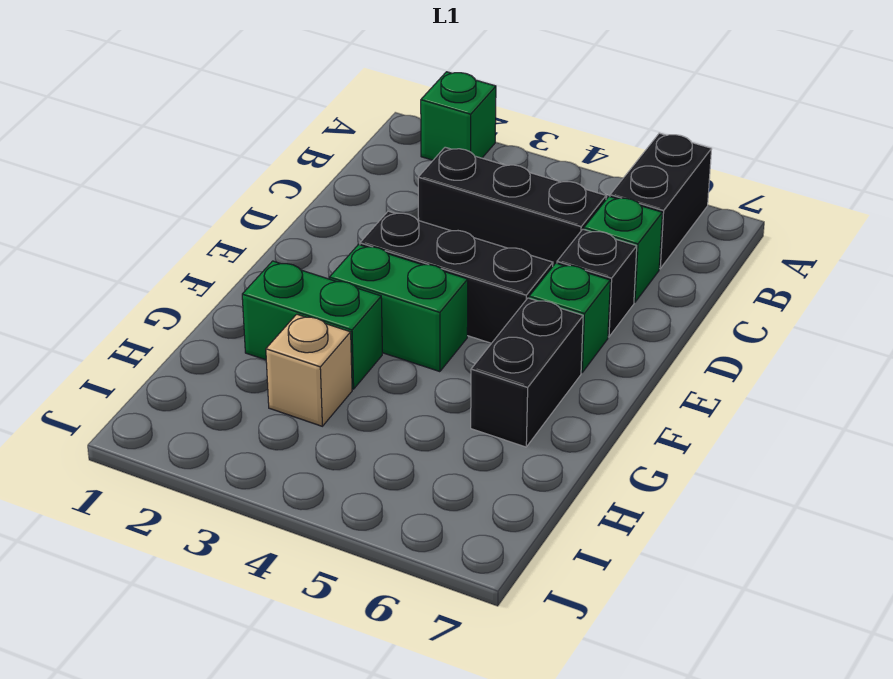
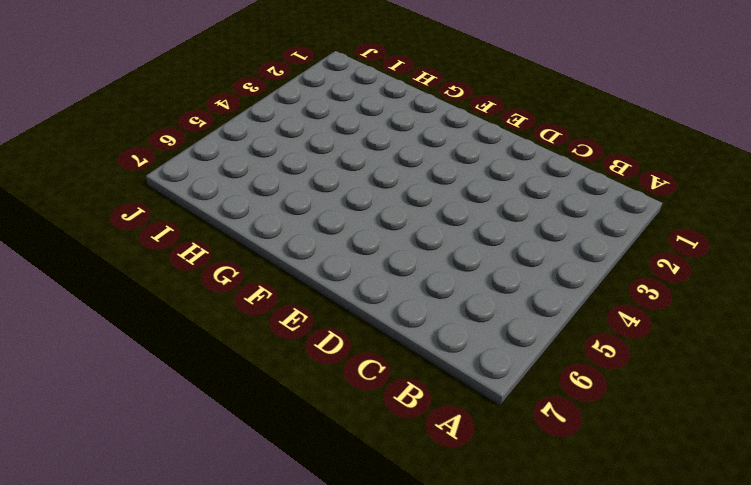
none -> green brick A2 level 1
none -> black brick A6:B6 level 1

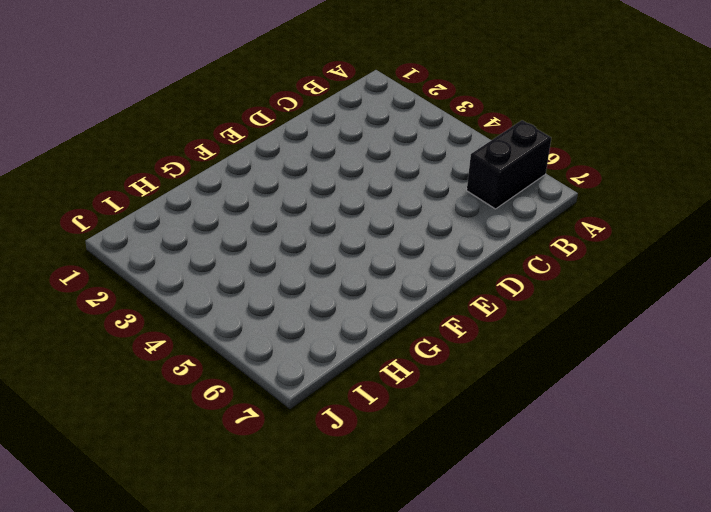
none -> green brick A2 level 1
none -> black brick C3:C5 level 1

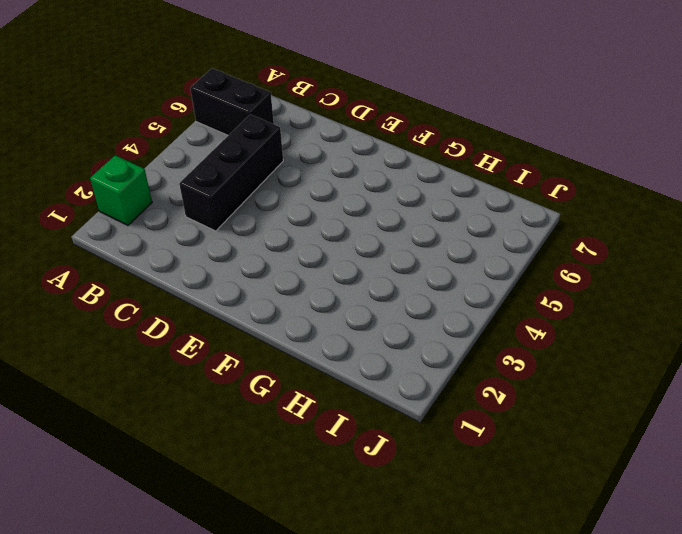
none -> green brick C6 level 1
none -> black brick D6 level 1

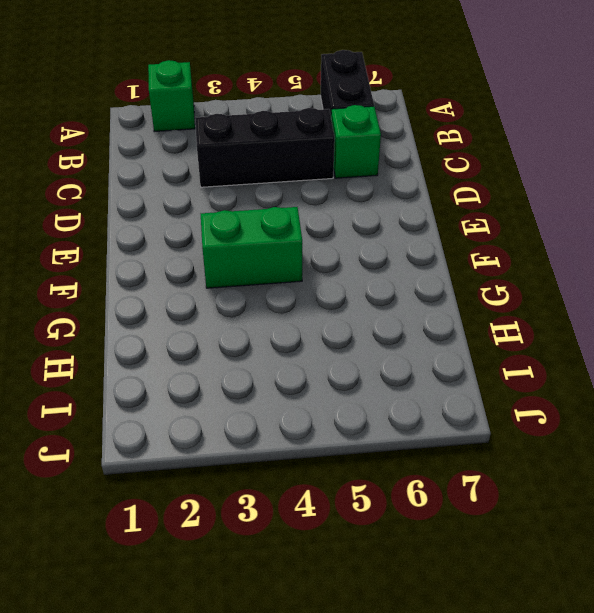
none -> black brick D6 level 1
none -> black brick E3:E5 level 1

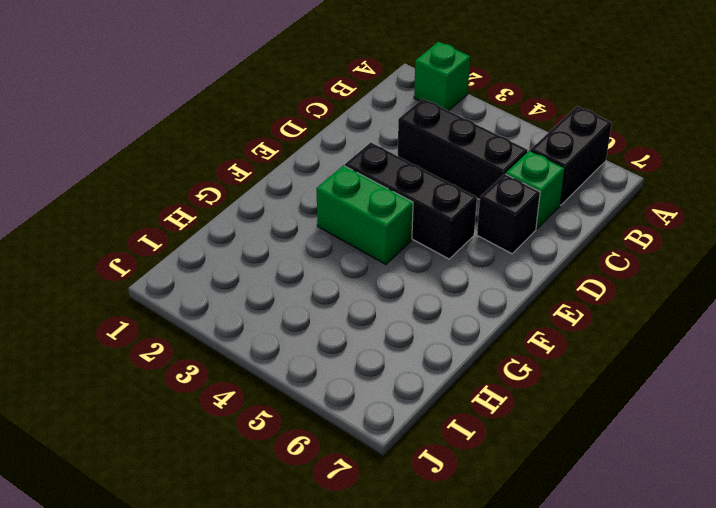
none -> green brick E6 level 1
none -> black brick F6:G6 level 1

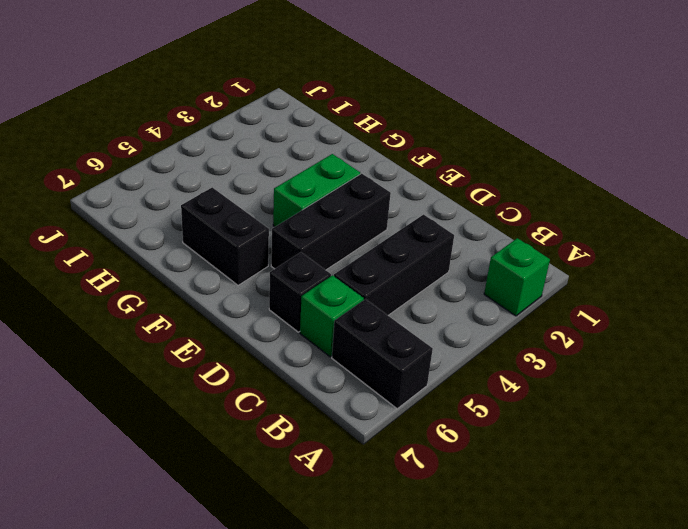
none -> green brick E6 level 1
none -> green brick G2:G3 level 1

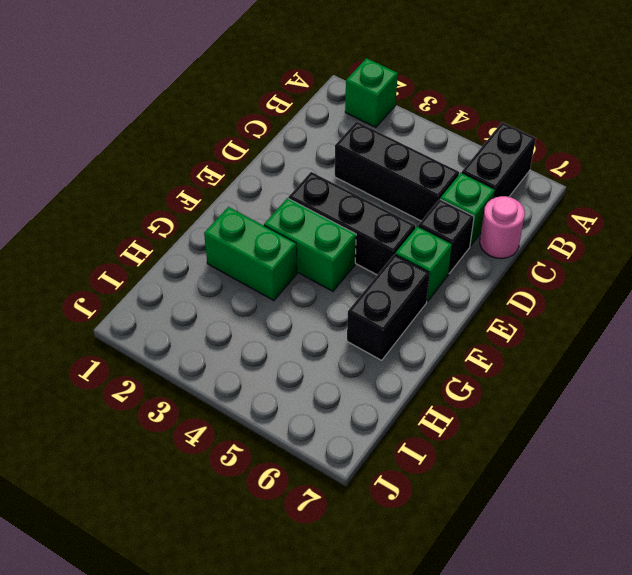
pink round brick C7 level 1 -> none
none -> tan brick H3 level 1

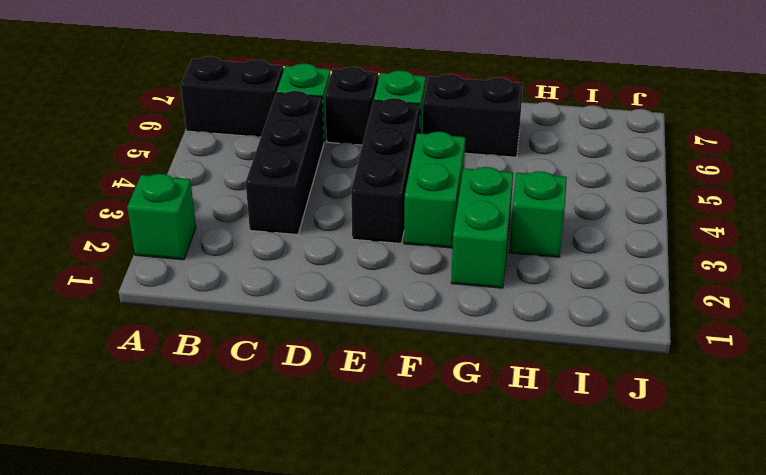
green brick H3 level 1 -> tan brick H3 level 1

